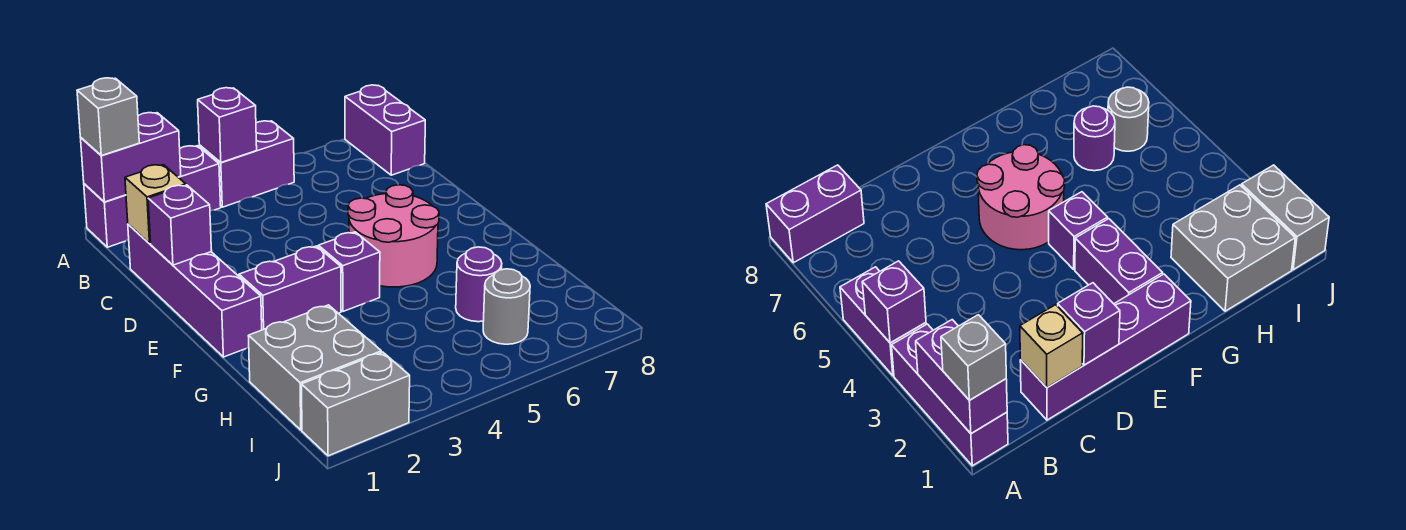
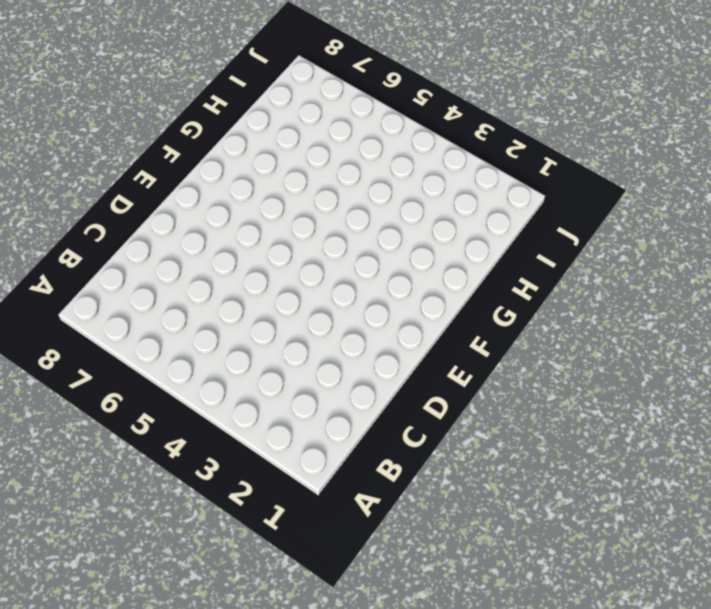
none -> purple brick A1:A3 level 1
none -> purple brick A4:A5 level 1
none -> purple brick A8:B8 level 1

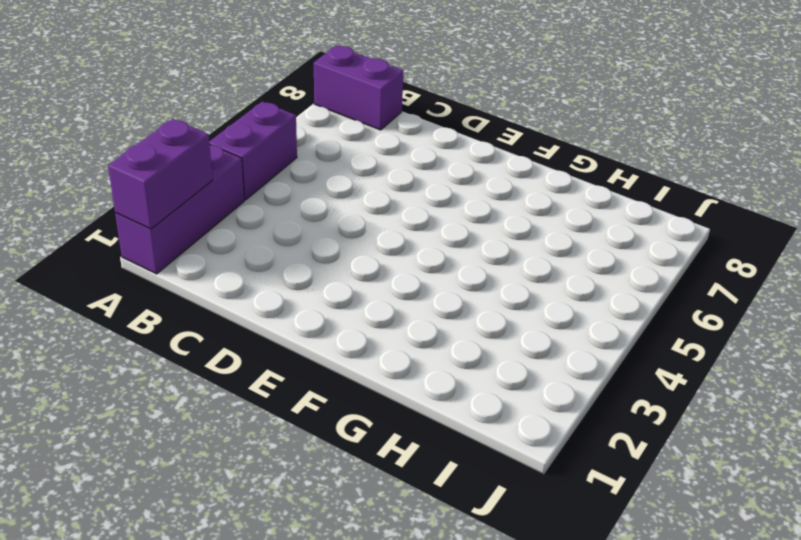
none -> purple brick C1:F1 level 1
none -> pink round brick E5:F6 level 1
none -> purple brick F2:F3 level 1

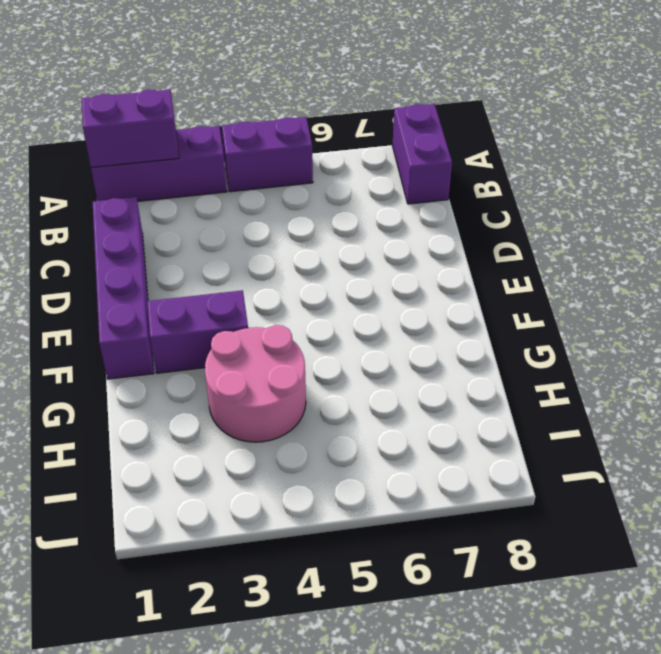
pink round brick G3:H4 level 1 -> pink round brick E5:F6 level 1
none -> purple brick F4 level 1
none -> grey brick H1:I2 level 1
none -> purple round brick H6 level 1

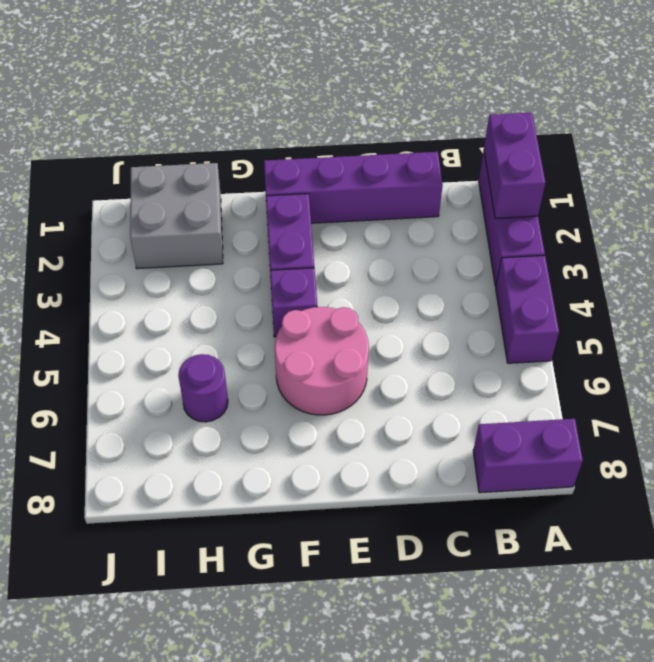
none -> grey round brick I6 level 1
none -> grey brick J1:J2 level 1
none -> purple brick A4 level 2

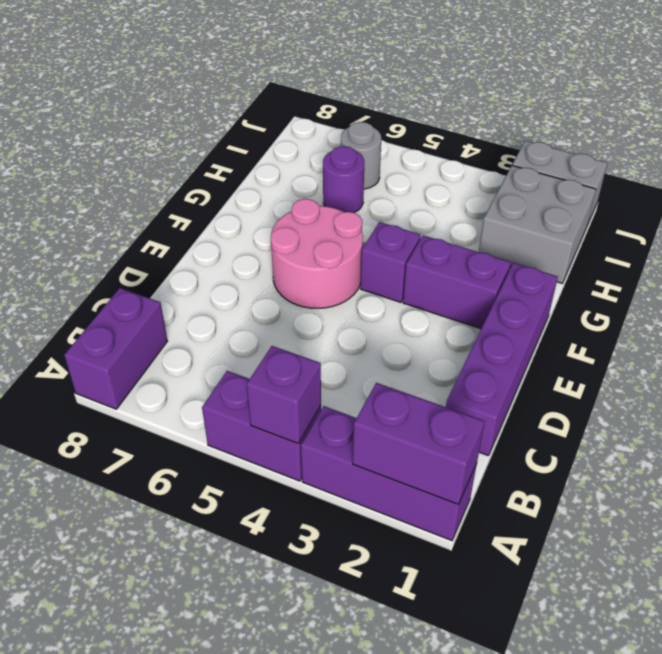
none -> tan brick C1 level 2
none -> purple brick D1 level 2
none -> grey brick A1 level 3

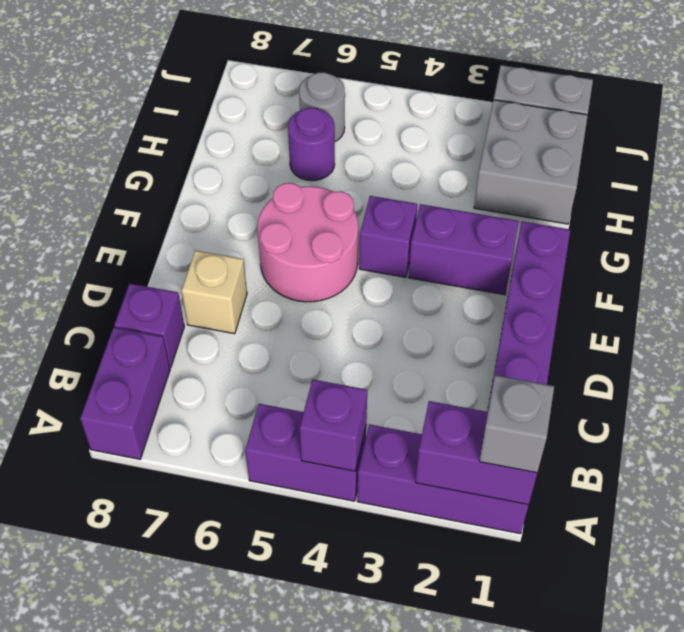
purple brick C8 level 1 -> purple brick D1 level 2
tan brick D7 level 1 -> tan brick C1 level 2

